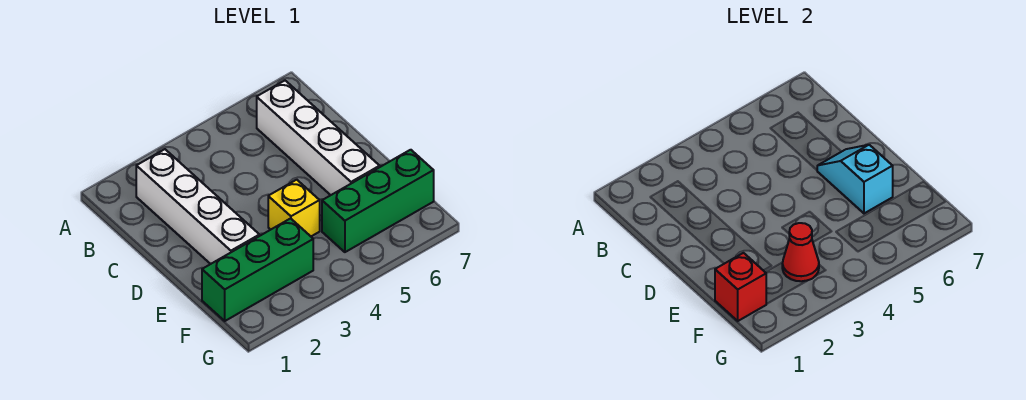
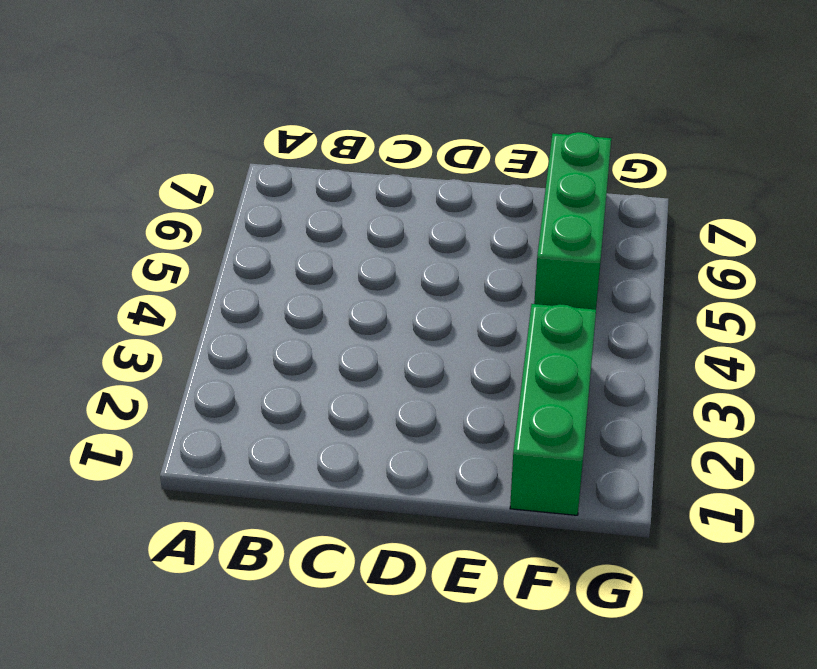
none -> white brick B2:E2 level 1
none -> white brick B6:E6 level 1

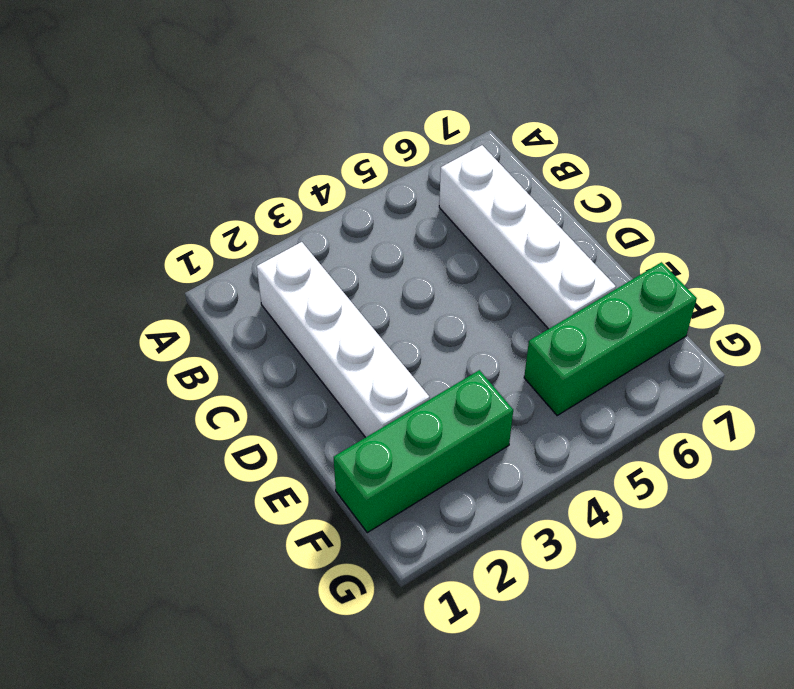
none -> yellow brick E4 level 1
none -> cyan slope D6:E6 level 2 top E

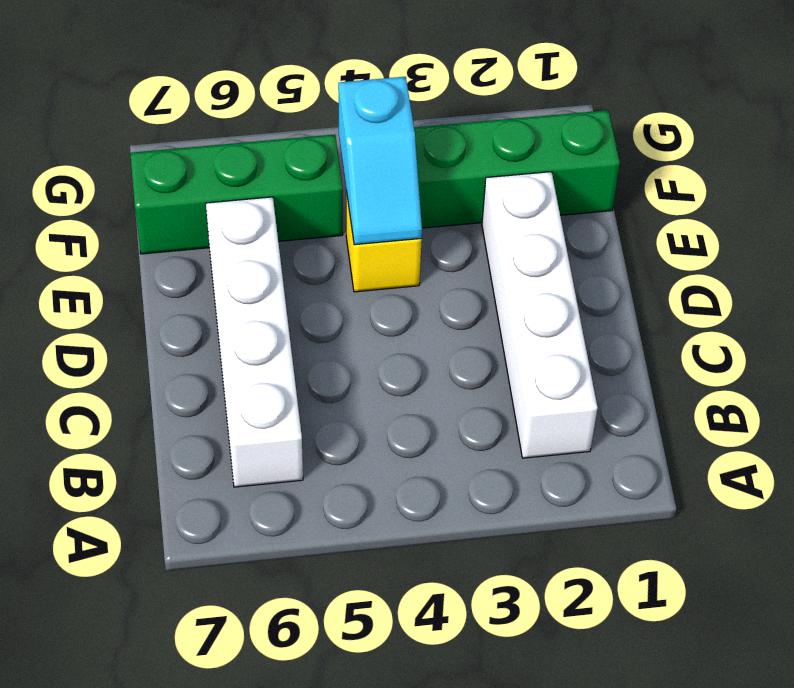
cyan slope E4:F4 level 2 top F -> cyan slope D6:E6 level 2 top E
none -> red brick F1 level 2
none -> red cone F3 level 2

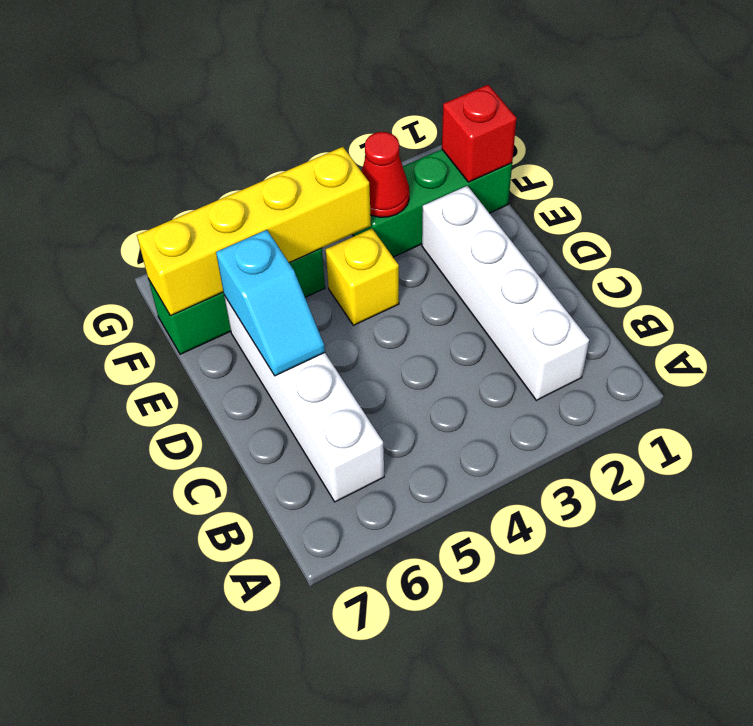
yellow brick F4:F7 level 2 -> none

